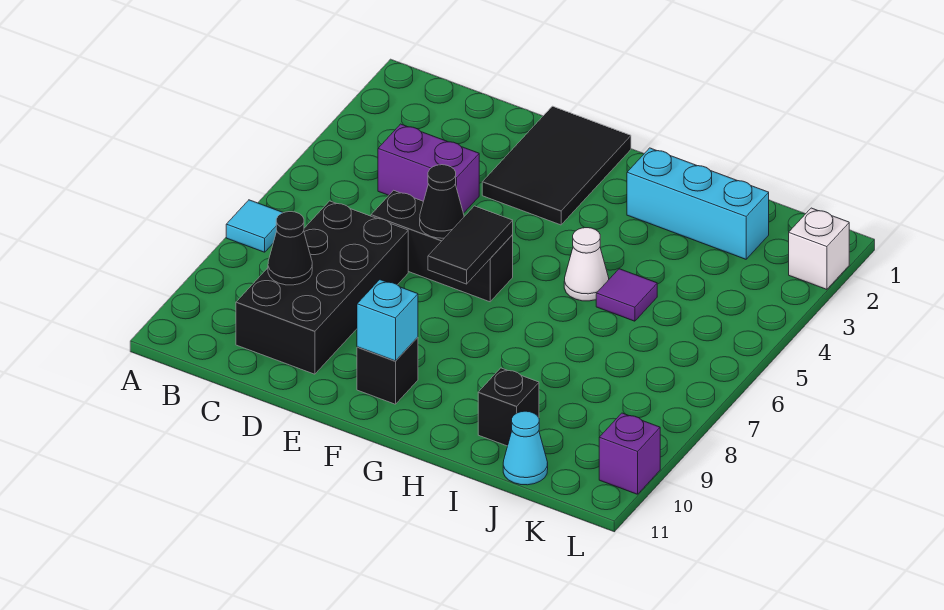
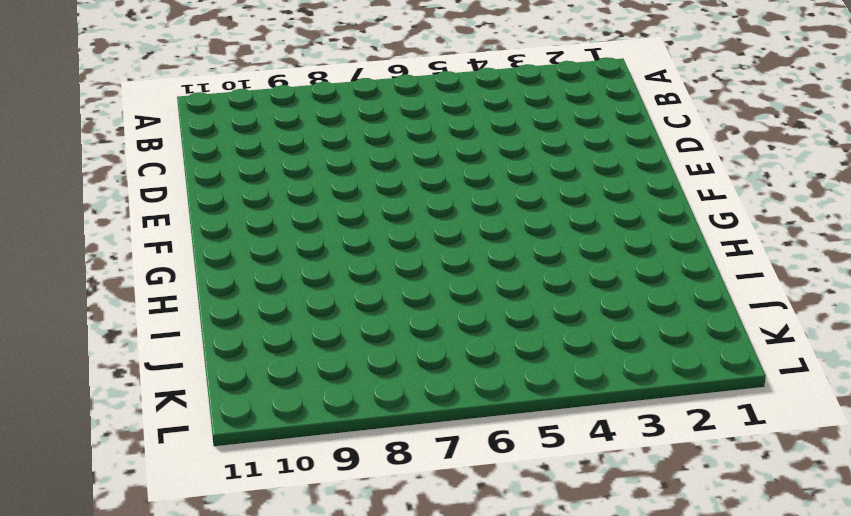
none -> cyan tile A7 level 1
none -> purple brick C4:D4 level 1
none -> black brick C7:D10 level 1

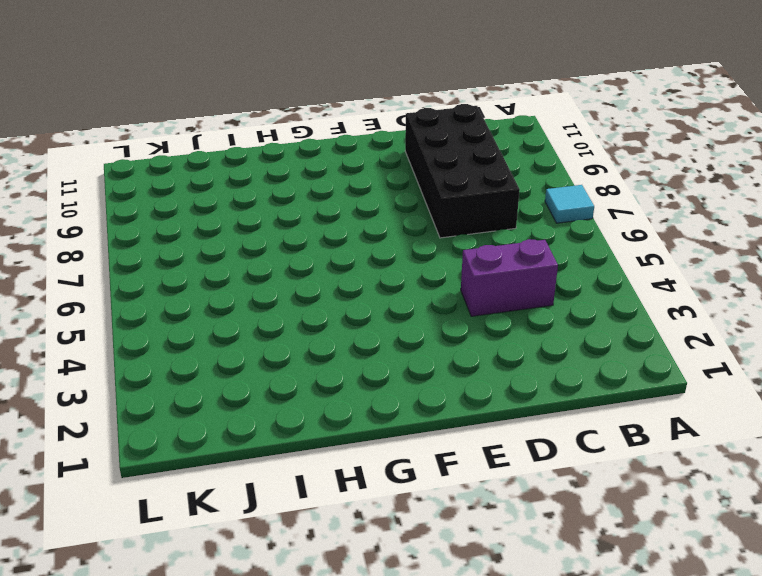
none -> black brick D6:F6 level 1
none -> black tile E1:F3 level 1
none -> black brick F10 level 1

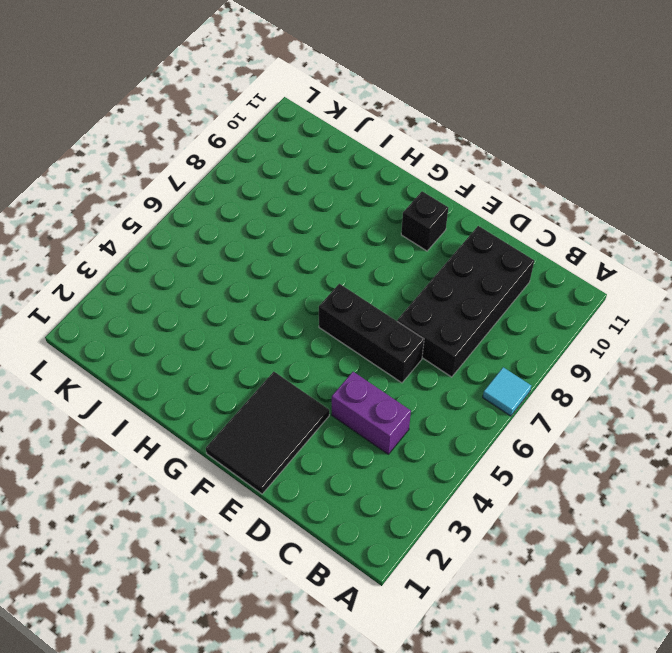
none -> cyan brick H2:J2 level 1
none -> white cone H5 level 1
none -> purple tile I5 level 1

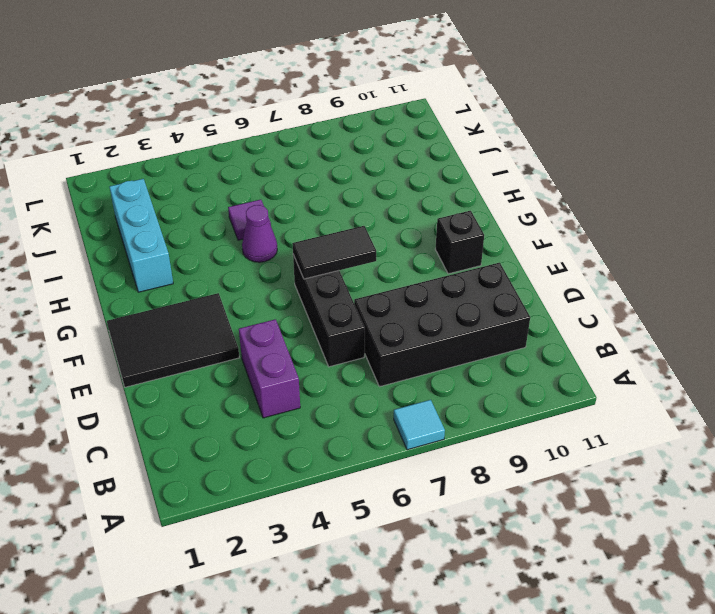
purple cone H5 level 1 -> white cone H5 level 1
none -> black brick I10 level 1
none -> cyan cone J11 level 1
none -> white brick L2 level 1

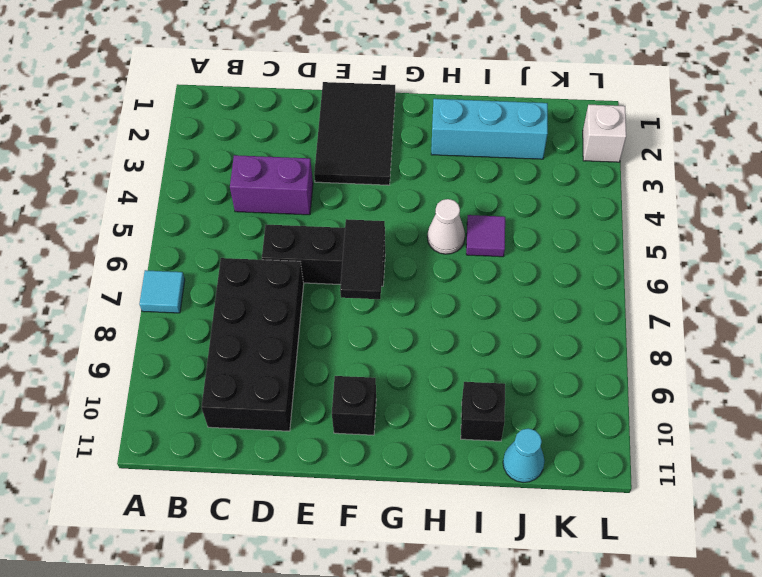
none -> purple brick L10 level 1
none -> black cone C9 level 2
none -> black cone E6 level 2

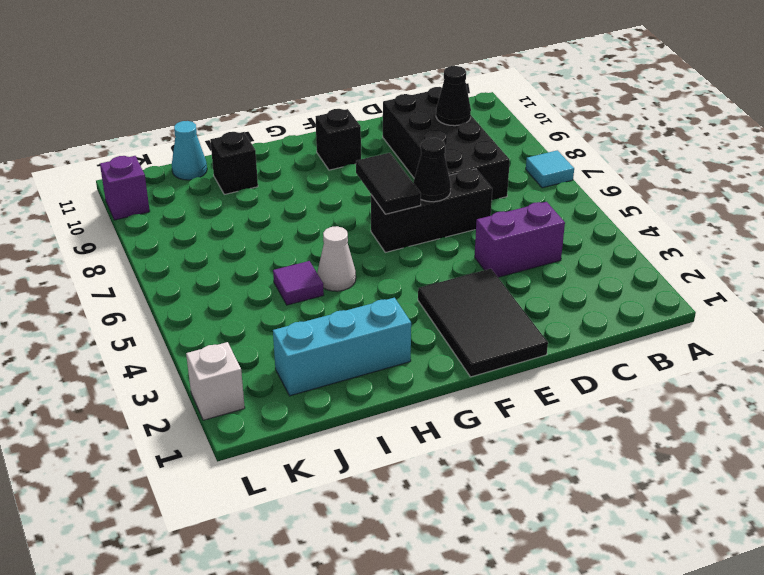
none -> cyan brick F10 level 2

